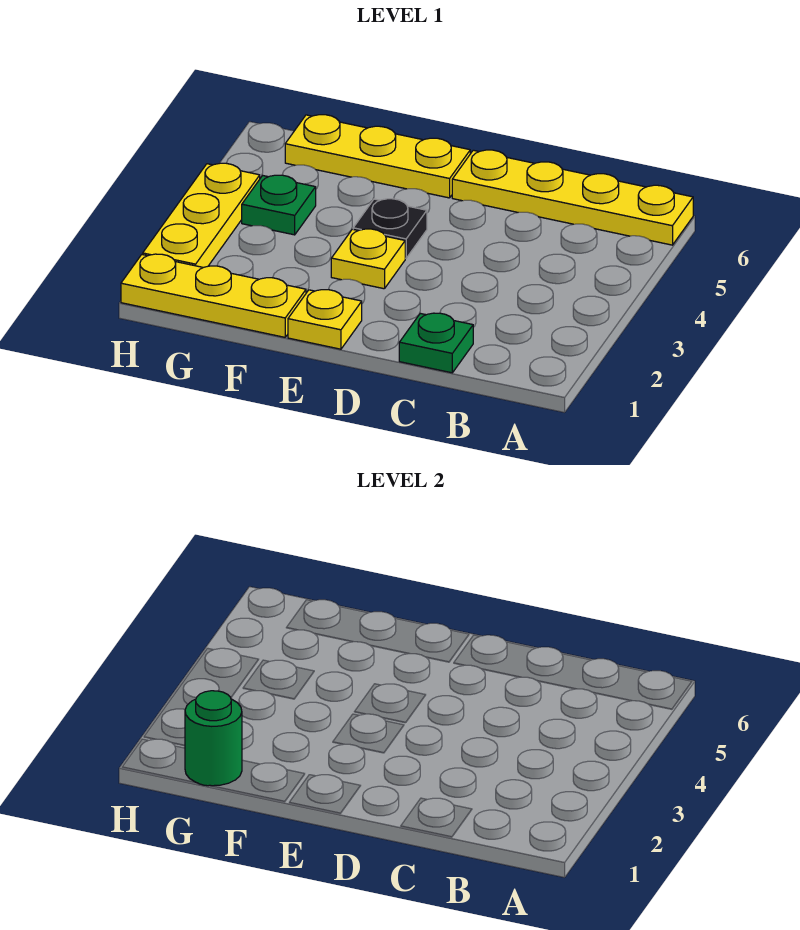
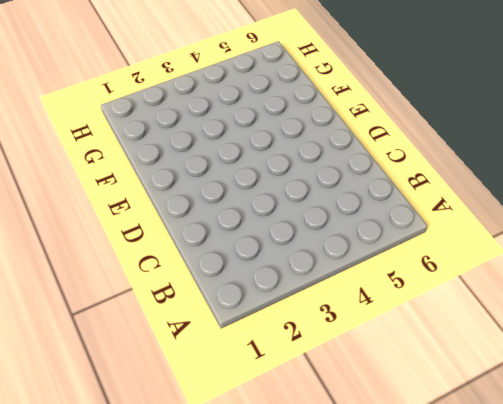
none -> yellow plate A6:D6 level 1
none -> green plate C1 level 1

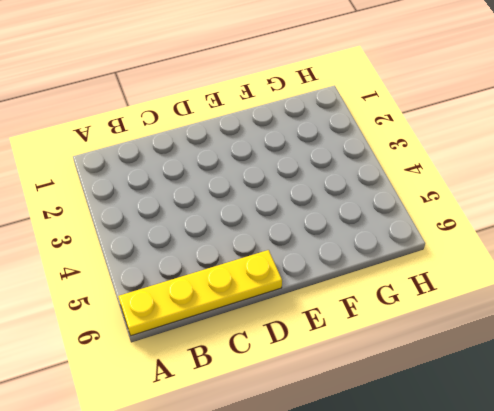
none -> green plate C1 level 1
none -> yellow plate E1 level 1

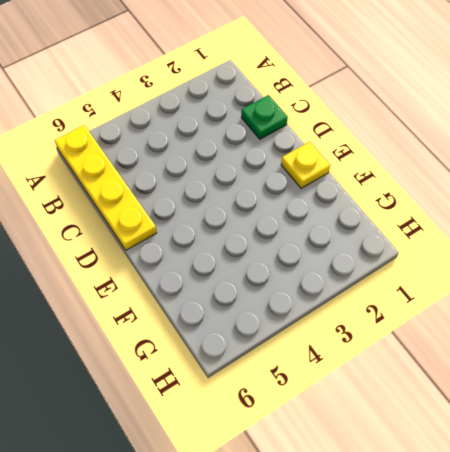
none -> yellow plate E3 level 1
none -> black plate E4 level 1

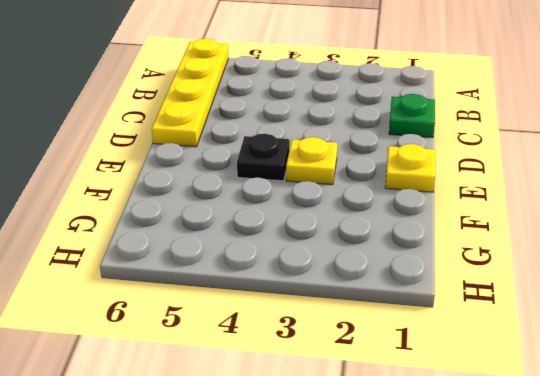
none -> yellow plate E6:G6 level 1
none -> yellow plate F1:H1 level 1

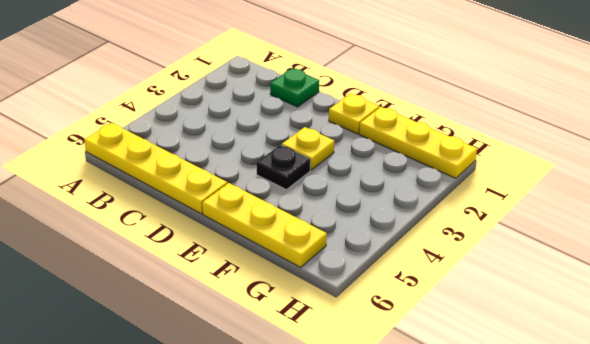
none -> green plate G4 level 1
none -> yellow plate H2:H4 level 1

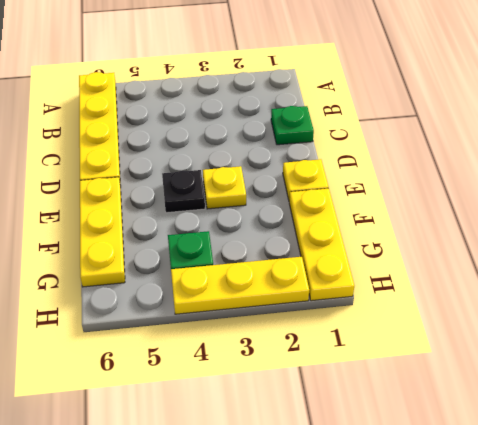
none -> green round brick G1 level 2

